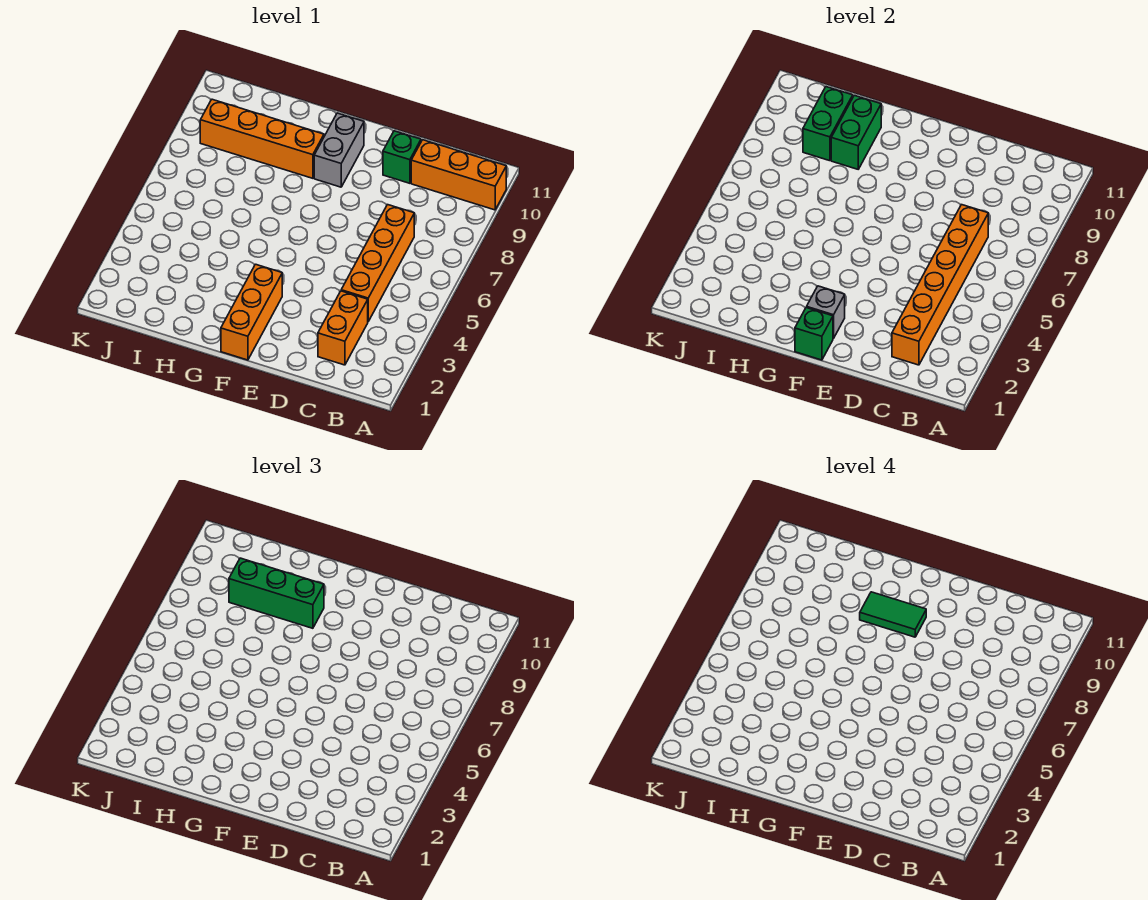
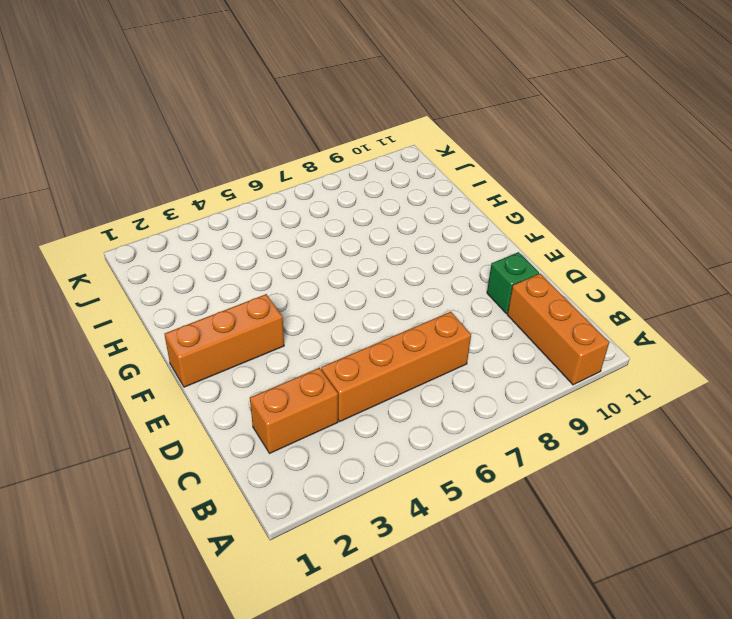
none -> grey brick F9:F10 level 1
none -> orange brick G9:J9 level 1
none -> orange brick C2:C7 level 2

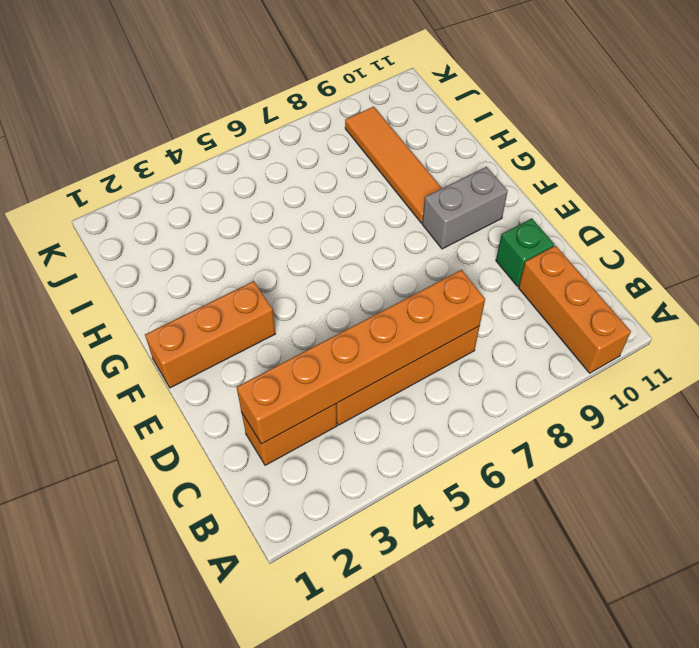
orange tile G9:J9 level 1 -> orange brick G9:J9 level 1
none -> green brick F1 level 2
none -> grey brick F2 level 2
none -> green brick H9:H10 level 2

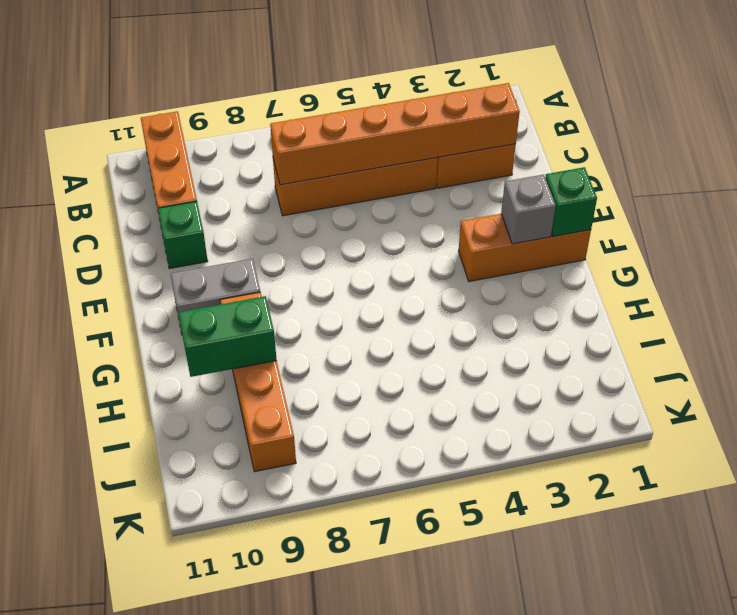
none -> green brick I9:I10 level 2
none -> green brick G9:I9 level 3
none -> green tile F9:G9 level 4

